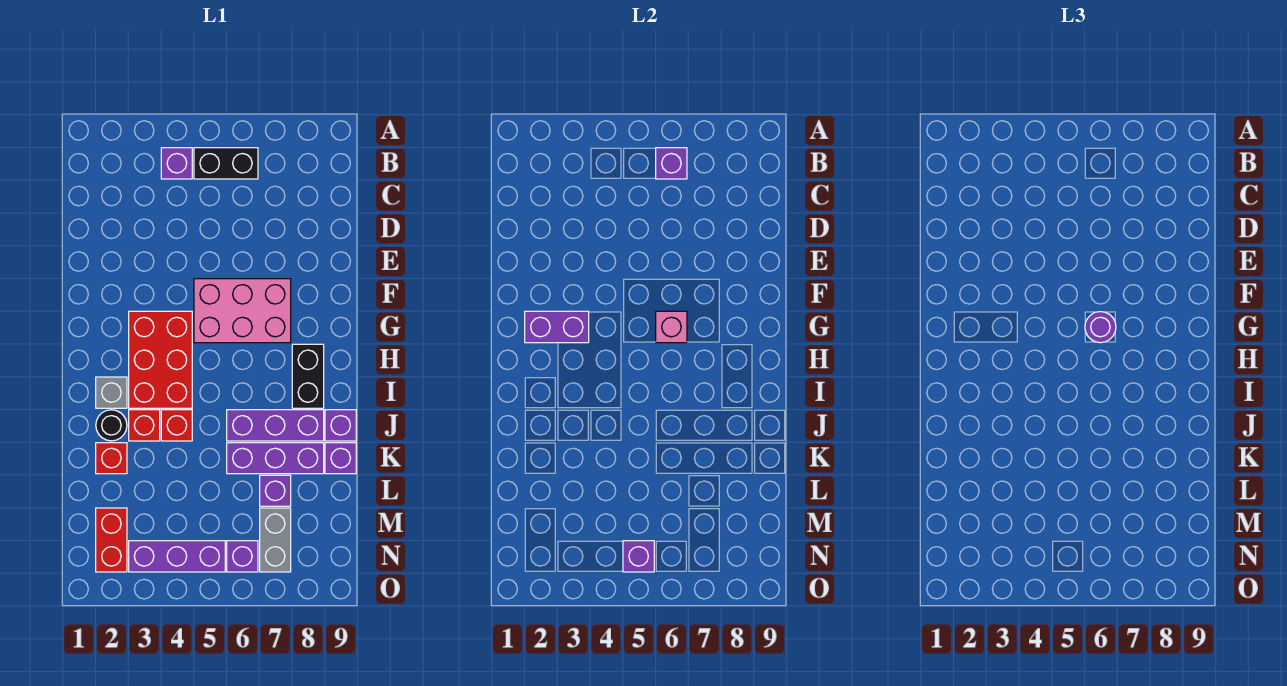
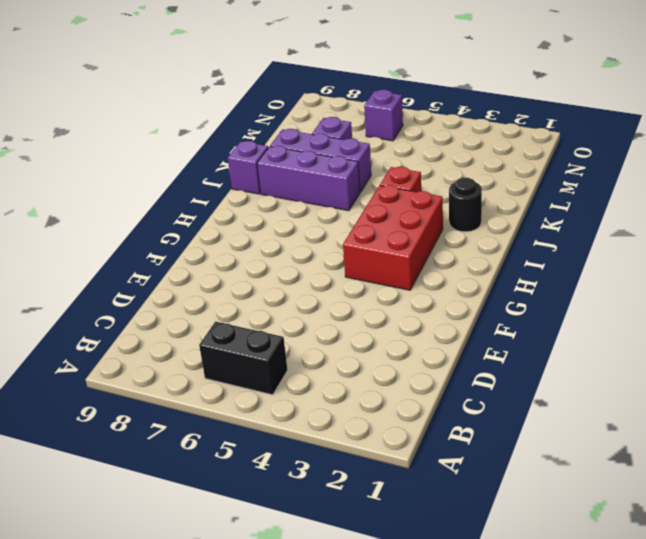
none -> purple brick B4 level 1
none -> pink brick F5:G7 level 1
none -> black brick H8:I8 level 1

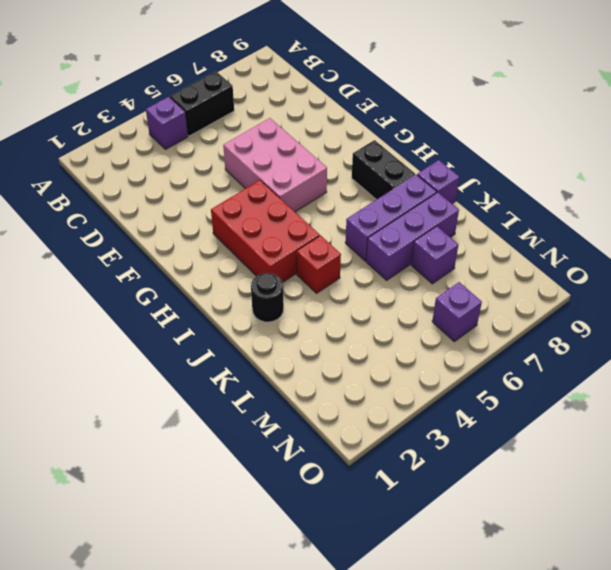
pink brick E5:G6 level 1 -> pink brick F5:G7 level 1
none -> grey brick I2 level 1
none -> red brick J3 level 1
none -> red brick K2 level 1

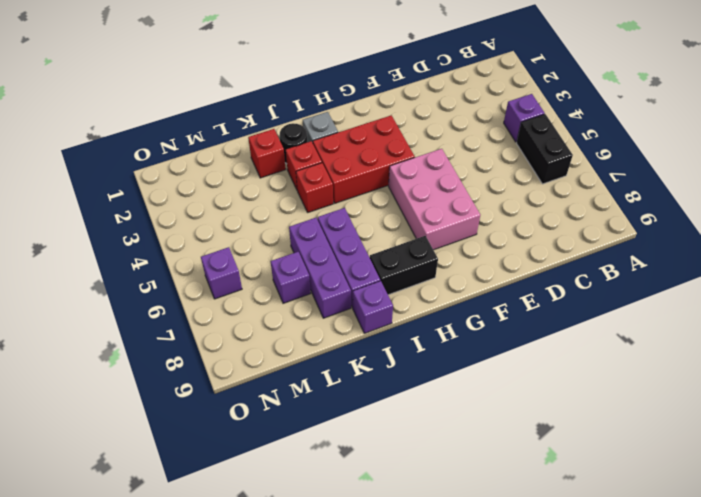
none -> purple brick K9 level 1
none -> red brick M2:N2 level 1
none -> grey brick M7:N7 level 1

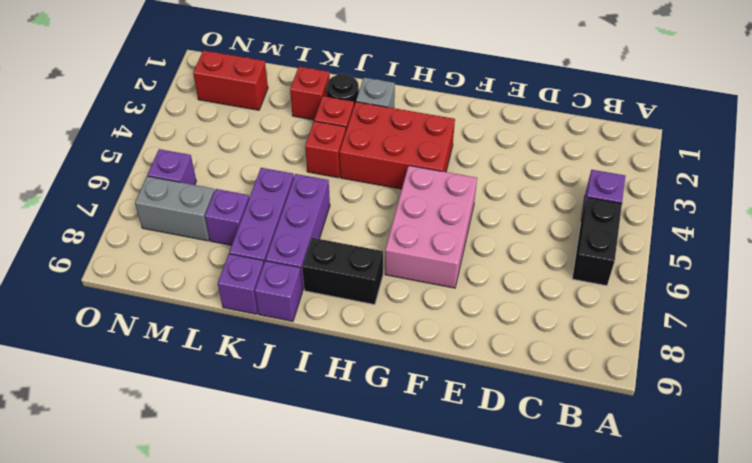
none -> purple brick N3:N5 level 1
none -> purple brick B6 level 2
none -> purple brick G2:G3 level 2

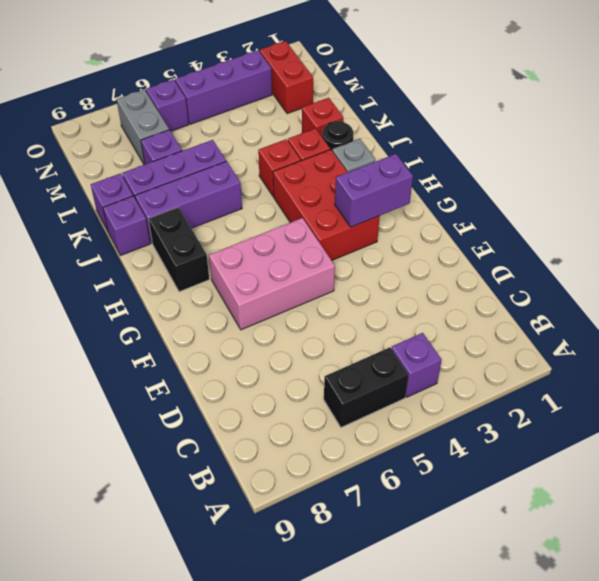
none -> purple brick B6 level 2
none -> pink brick G6 level 2
none -> purple brick N5 level 2

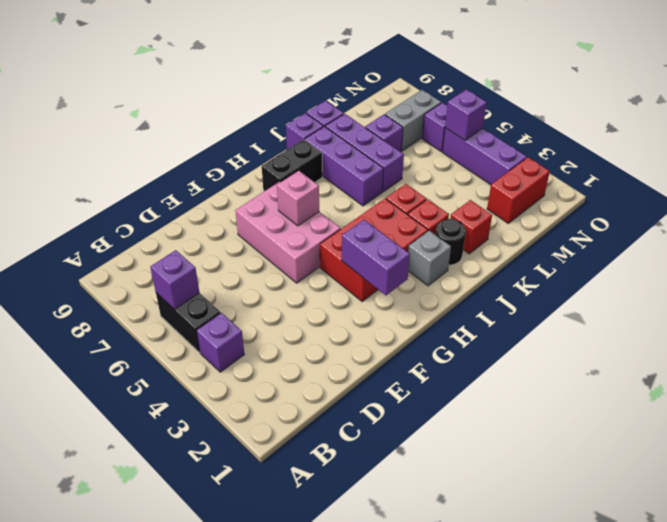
none -> purple round brick G6 level 3

